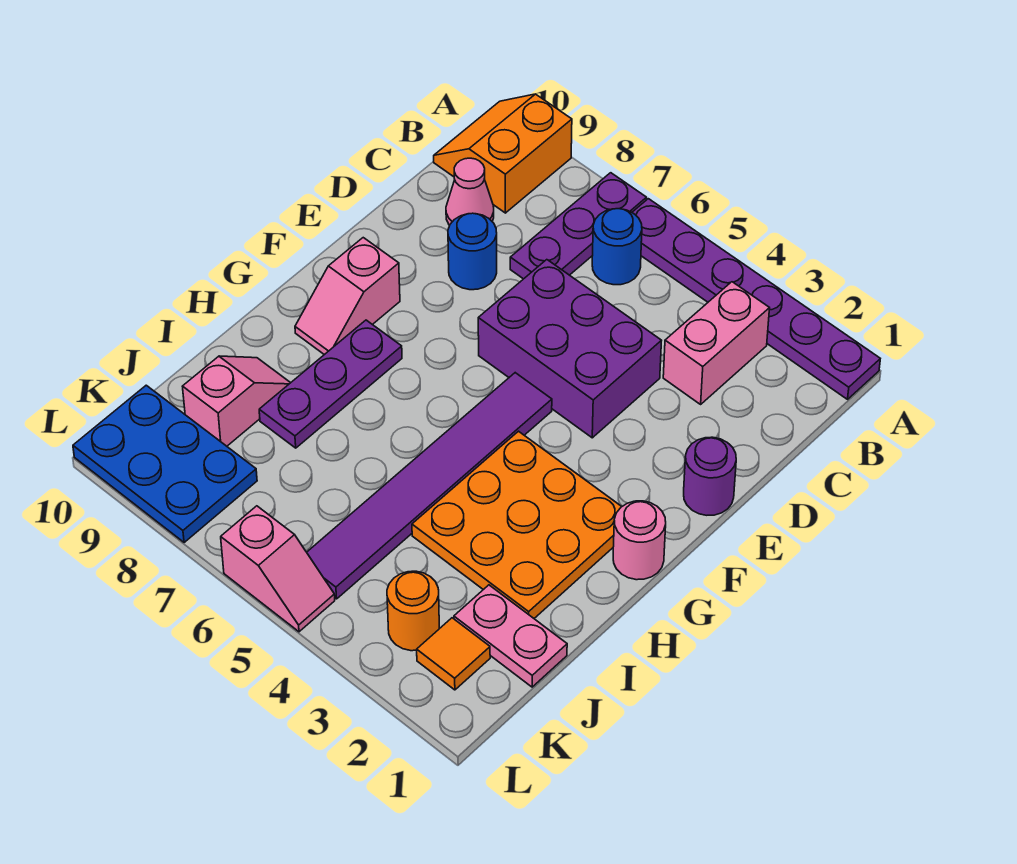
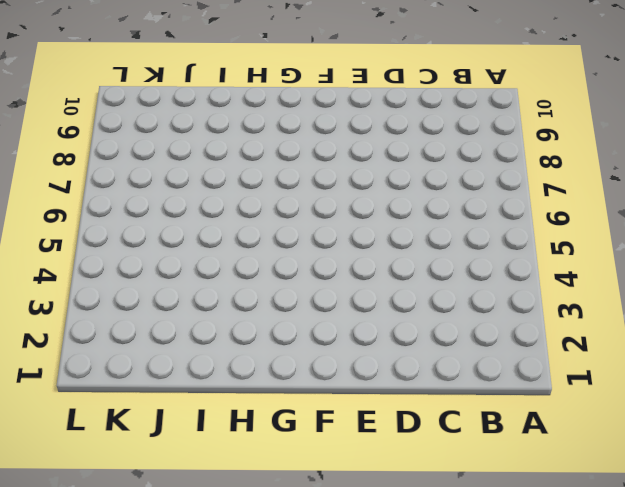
none -> purple plate A1:A6 level 1
none -> purple plate A7:C7 level 1
none -> orange slope A9:B10 level 1 top 9

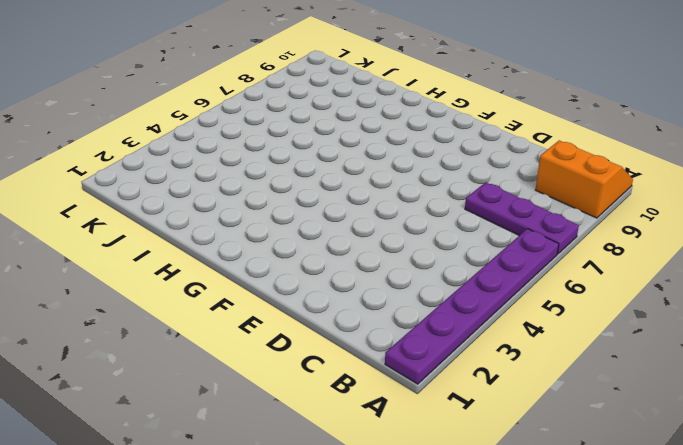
none -> pink brick B3:C3 level 1
none -> blue round brick B6 level 1
none -> pink cone C9 level 1

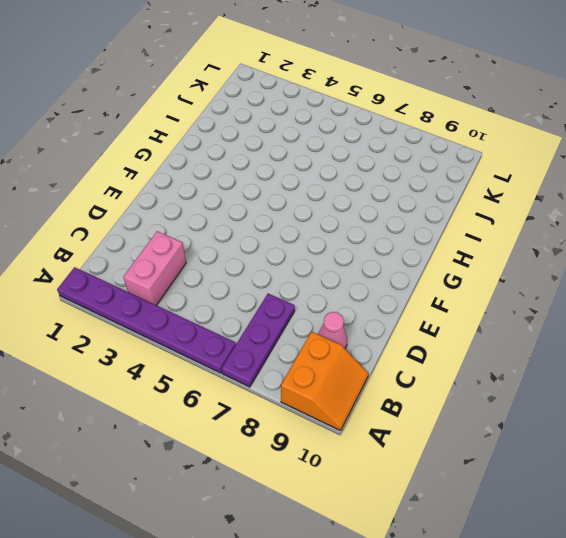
none -> blue round brick B6 level 1
none -> purple brick D4:E6 level 1
none -> blue round brick D8 level 1

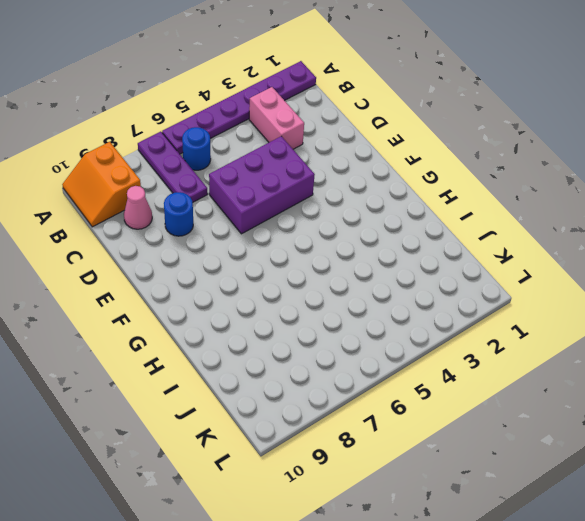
none -> purple round brick E1 level 1
none -> purple tile F5:K5 level 1
none -> pink slope F9:G9 level 1 top F

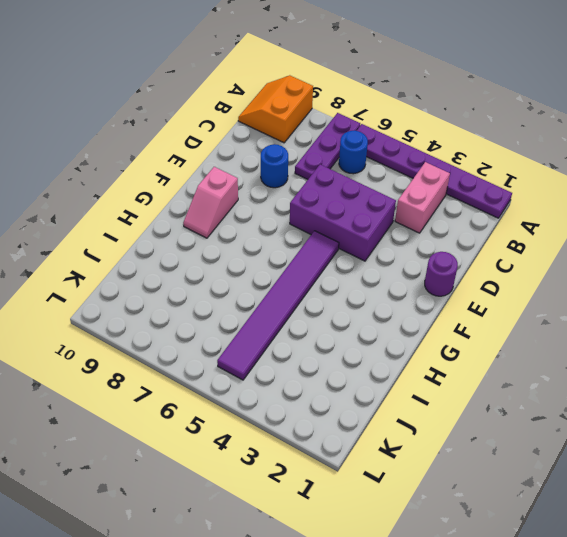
none -> pink cone C9 level 1
none -> pink round brick G1 level 1
none -> orange plate G2:I4 level 1

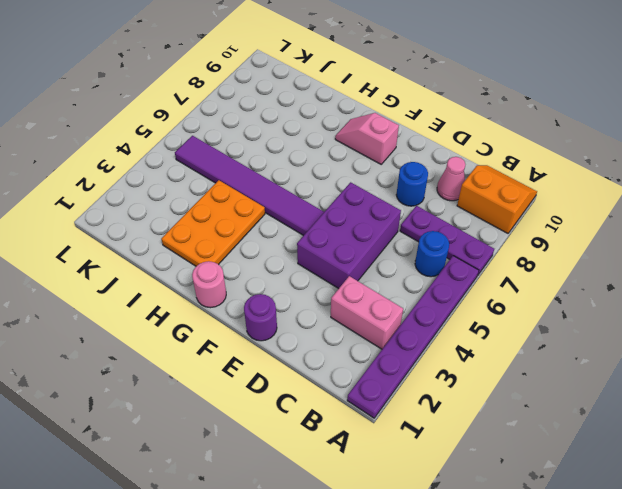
orange plate H2:I4 level 1 -> orange plate G2:I4 level 1
none -> purple plate G8:I8 level 1
none -> pink slope I9:J9 level 1 top J
none -> pink plate J1:J2 level 1

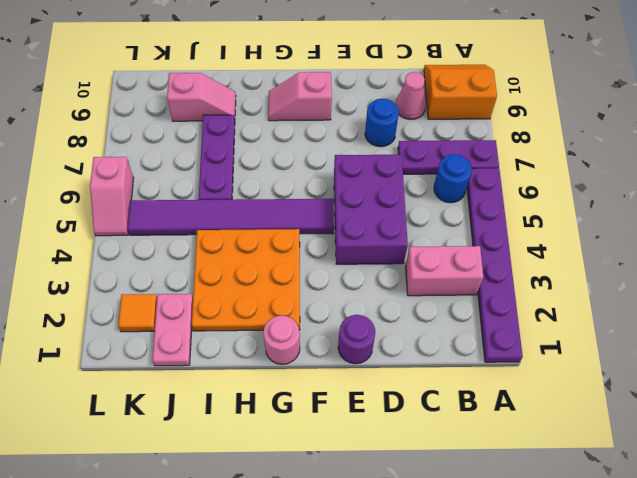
purple plate I6:I8 level 1 -> purple plate G8:I8 level 1
none -> orange round brick K3 level 1
none -> blue plate K8:L10 level 1

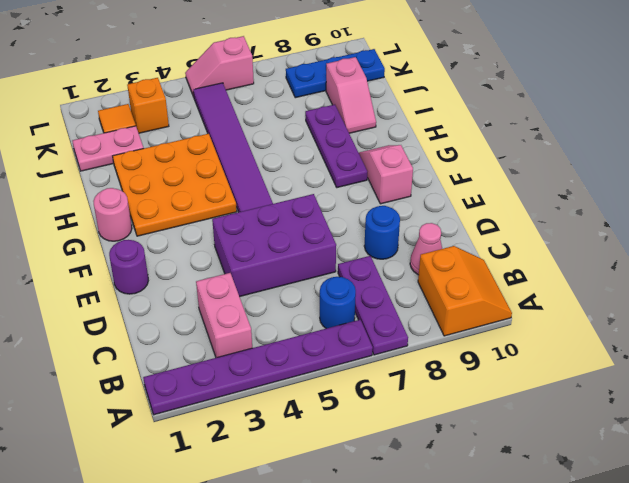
orange brick K3 level 1 -> orange round brick K3 level 1
blue plate K8:K10 level 1 -> blue plate K8:L10 level 1

